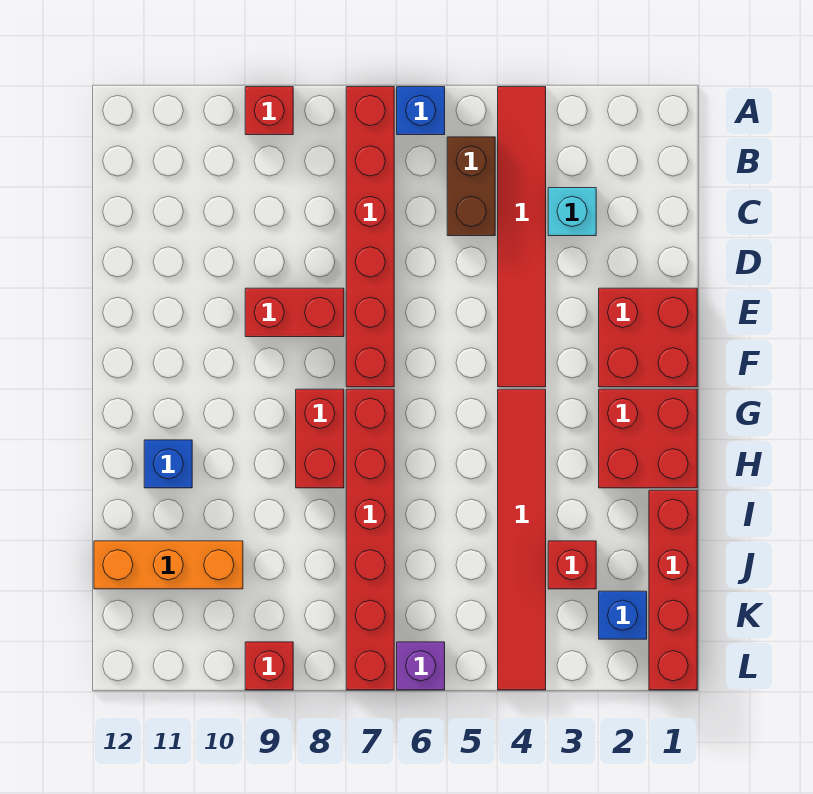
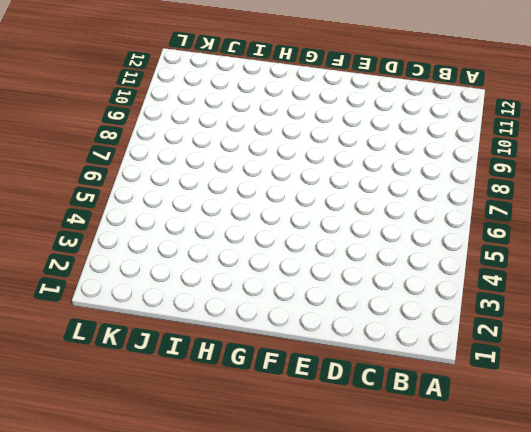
none -> red tile A4:F4 level 1
none -> blue brick A6 level 1
none -> red brick A7:F7 level 1

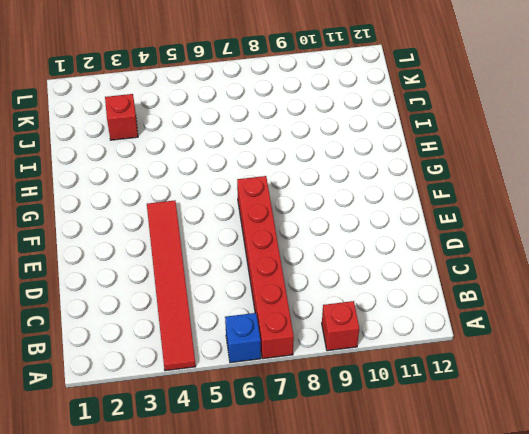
none -> brown brick B5:C5 level 1
none -> cyan brick C3 level 1
none -> red brick E1:F2 level 1

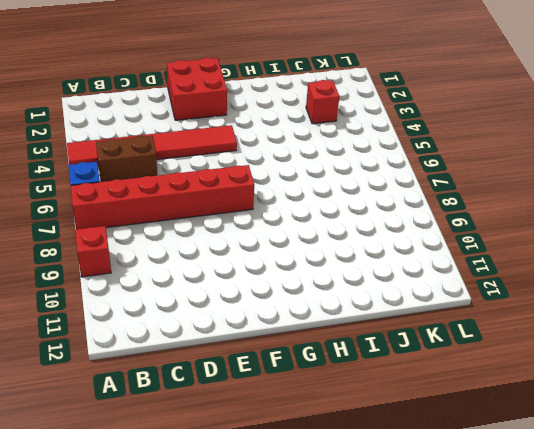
none -> cyan brick C3 level 1
none -> red brick E8:E9 level 1
none -> red brick G1:H2 level 1

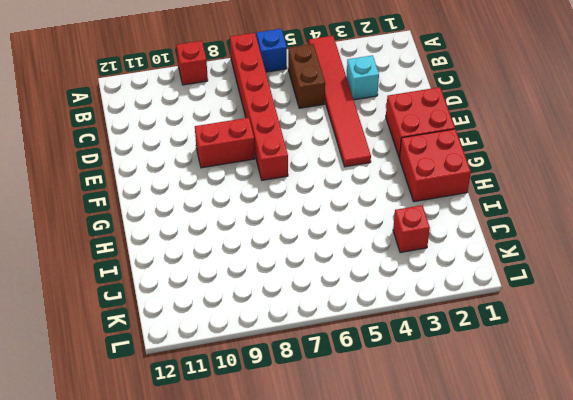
none -> red tile G4:L4 level 1
none -> red brick G7:L7 level 1
none -> red brick G8:H8 level 1

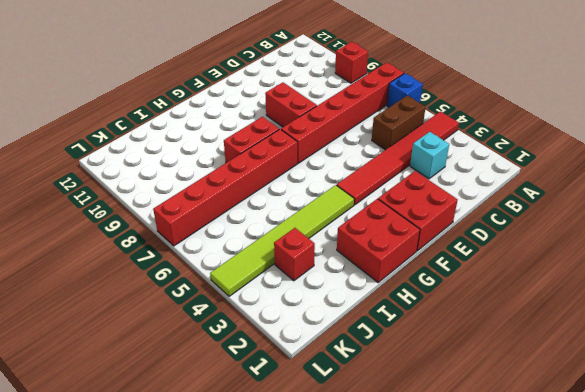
lime tile G4:L4 level 1 -> red tile G4:L4 level 1
none -> blue brick H11 level 1
none -> red brick I1:L1 level 1
none -> orange brick J10:J12 level 1

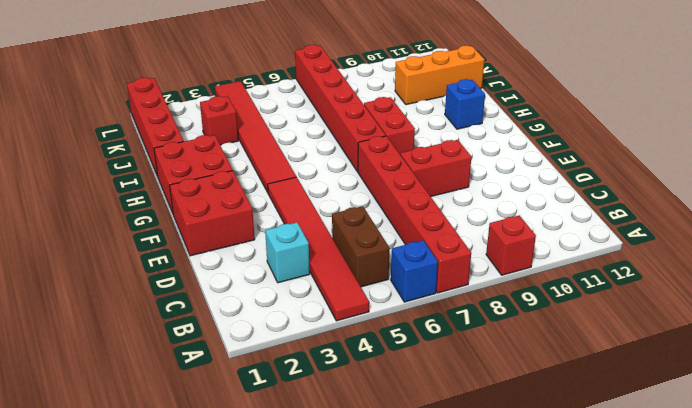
none -> blue brick K2 level 1
none -> purple brick L6 level 1
none -> red brick L9 level 1

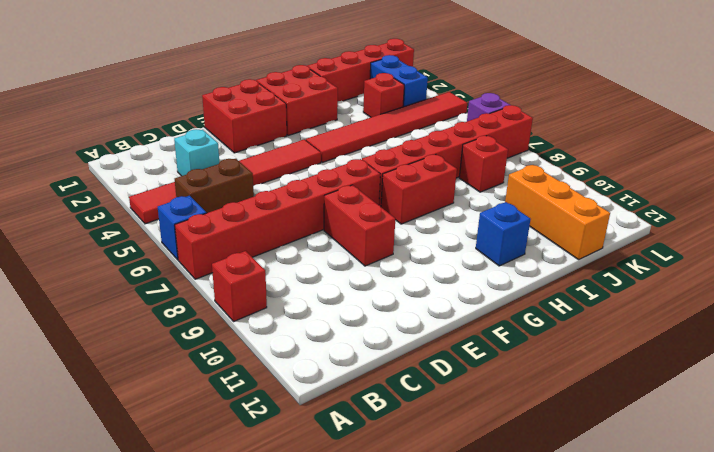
red brick J8 level 1 -> red brick L9 level 1
blue brick K2:K3 level 1 -> blue brick K2 level 1

